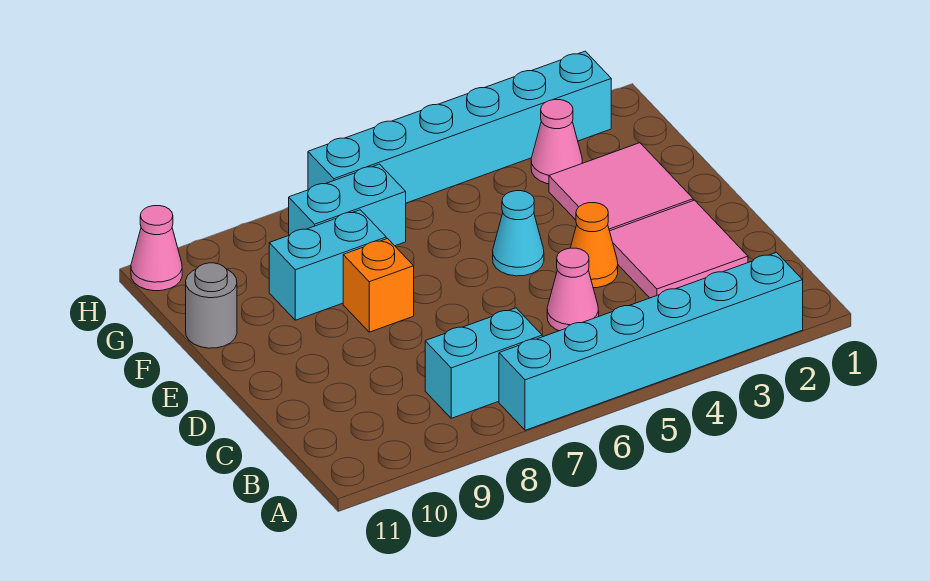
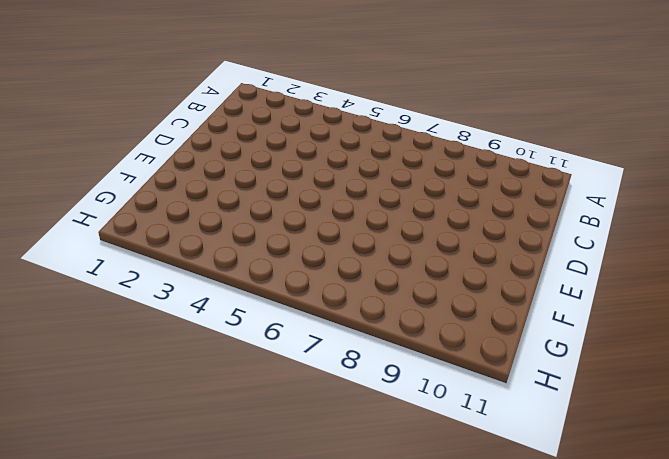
none -> cyan brick A2:A7 level 1
none -> cyan brick B7:B8 level 1
none -> pink tile C2:D3 level 1

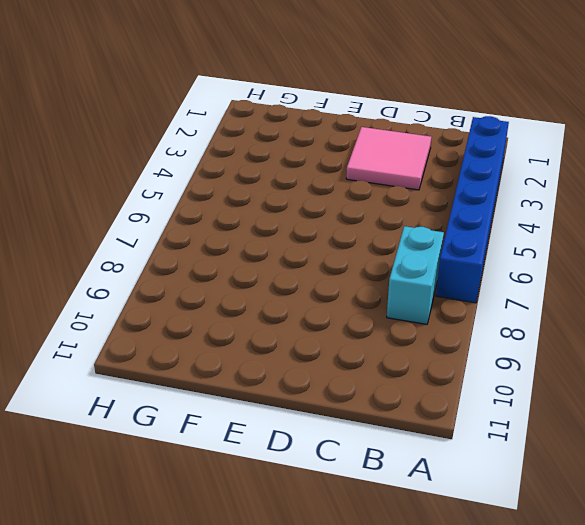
blue brick A2:A7 level 1 -> cyan brick A2:A7 level 1
none -> pink cone C5 level 1
none -> orange cone D4 level 1
none -> pink tile E2:F3 level 1

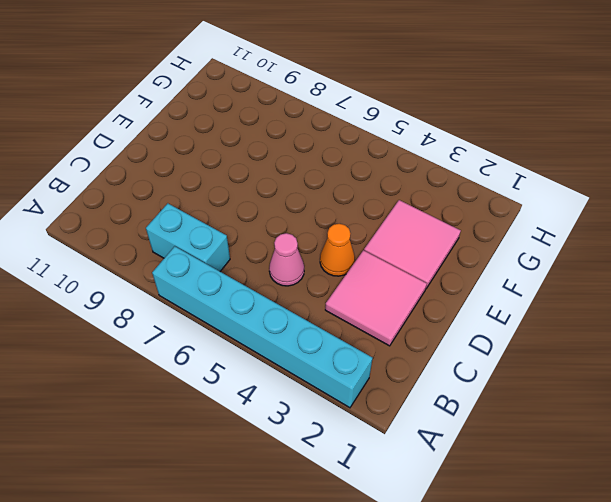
none -> cyan cone E5 level 1
none -> orange brick E8 level 1
none -> cyan brick F8:F9 level 1

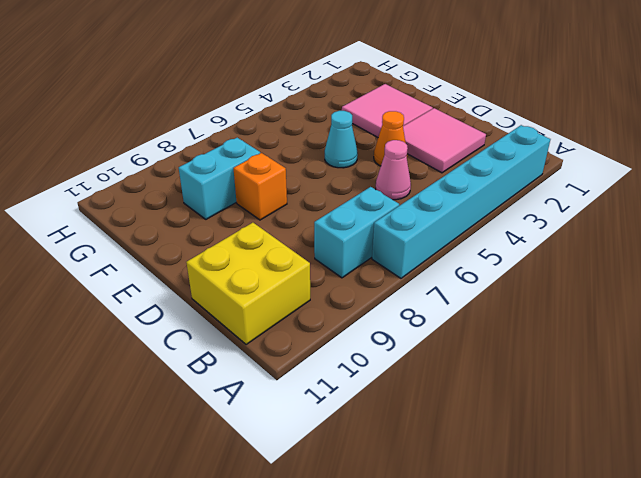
yellow brick B10:C11 level 1 -> none
none -> grey round brick F11 level 1
none -> pink cone G3 level 1
none -> cyan brick G7:G8 level 1

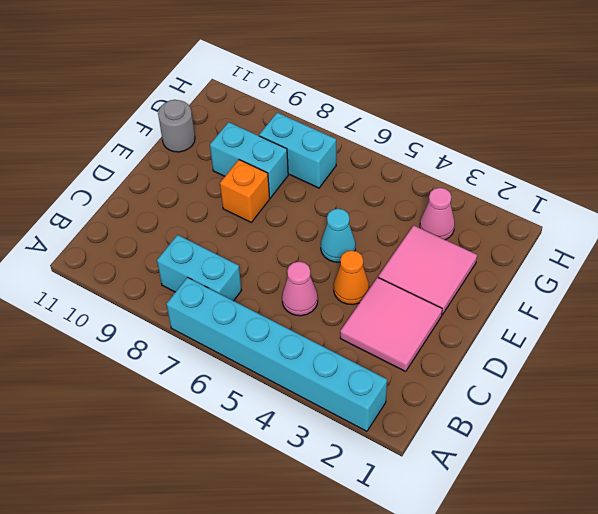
none -> cyan brick H2:H7 level 1
none -> pink cone H11 level 1

